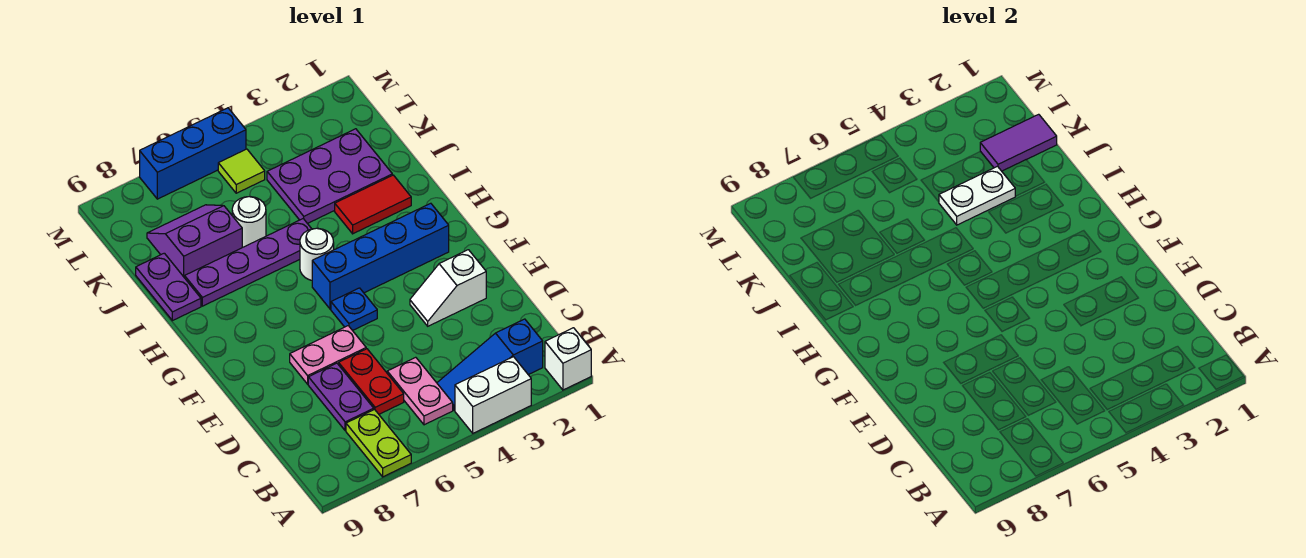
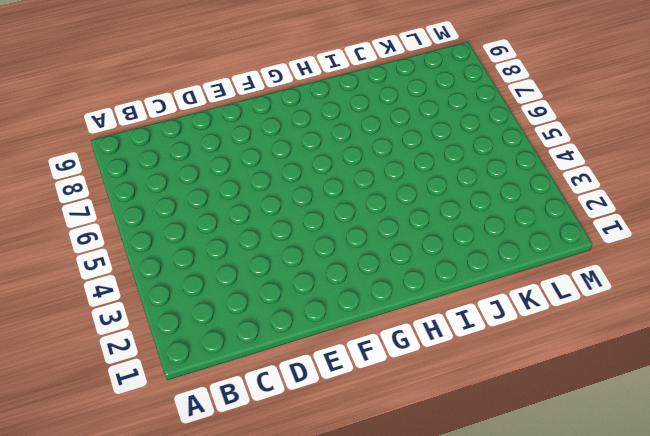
none -> white brick A1 level 1
none -> white brick A3:A4 level 1
none -> lime plate A7:B7 level 1

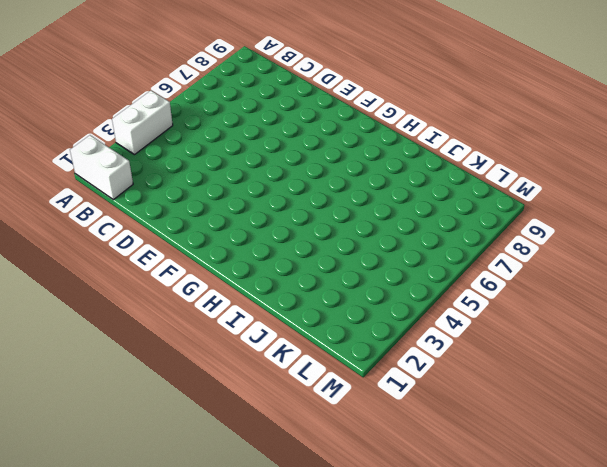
white brick A1:B1 level 1 -> white brick A1 level 1
none -> lime plate A7:B7 level 1
none -> blue slope B2:B4 level 1 top 2
none -> pink plate B5:C5 level 1

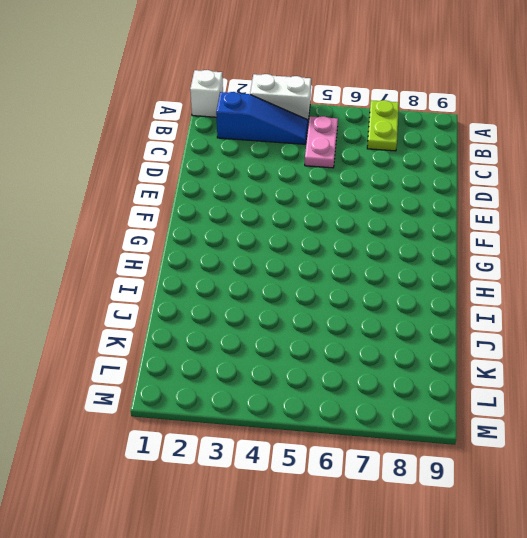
none -> red plate C6:D6 level 1
none -> purple plate C7:D7 level 1
none -> white slope E2:E3 level 1 top 2

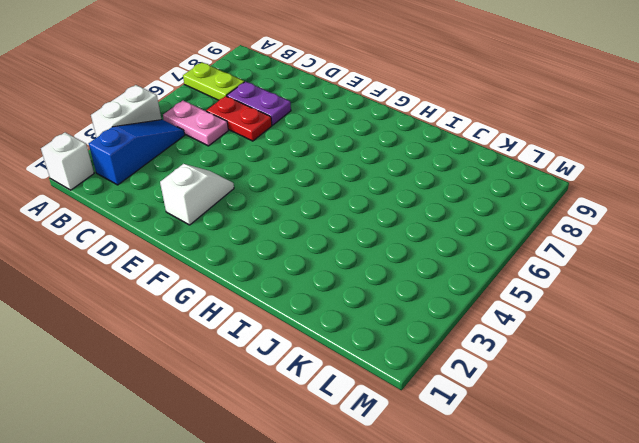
none -> pink plate E6:E7 level 1
none -> blue plate F5 level 1
none -> blue brick G2:G5 level 1

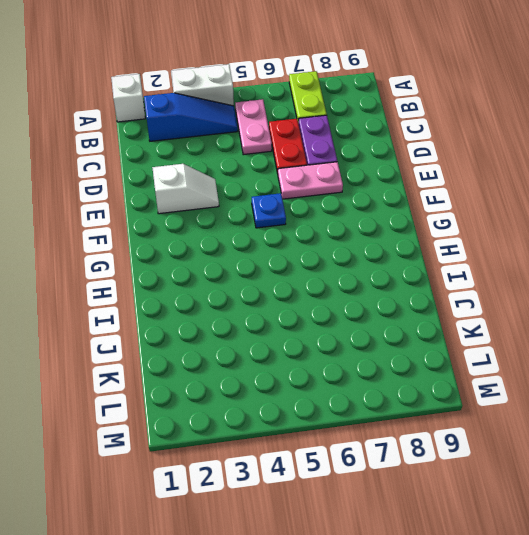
none -> blue brick G2:G5 level 1
none -> white round brick H5 level 1
none -> red tile I2:I3 level 1

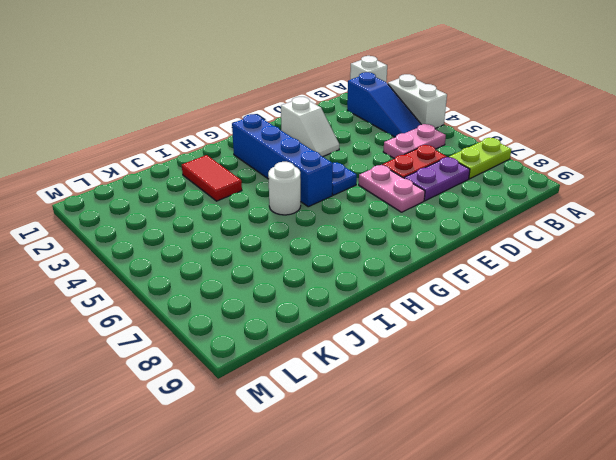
none -> purple plate I5:I8 level 1
none -> purple plate I9:J9 level 1
none -> purple plate J2:K4 level 1

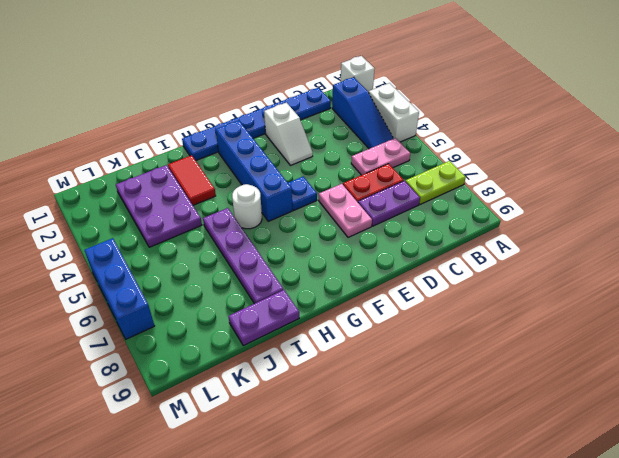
blue plate C1:H1 level 1 -> none
none -> white round brick J6 level 1
none -> purple slope J7:K8 level 1 top J
none -> lime tile L5 level 1

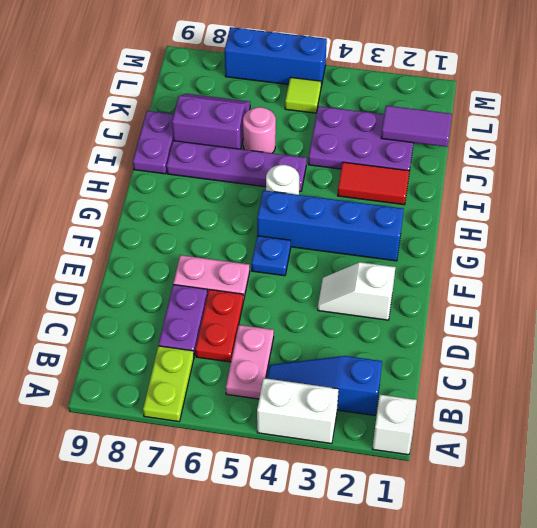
pink round brick J6 level 1 -> white round brick J6 level 1
none -> white plate J3:J4 level 2

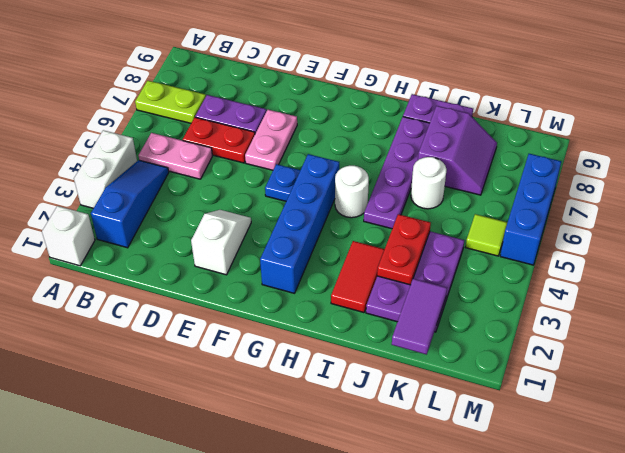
red plate J3:J4 level 2 -> white plate J3:J4 level 2

